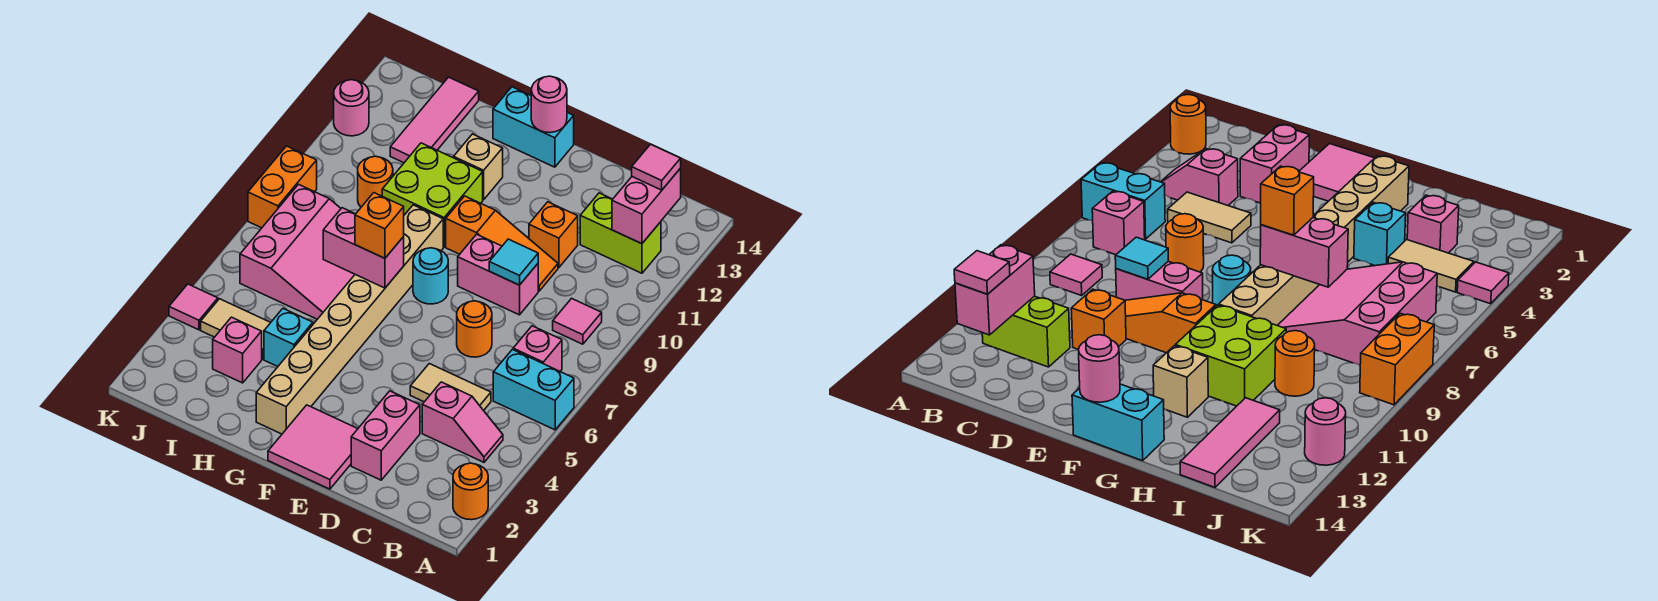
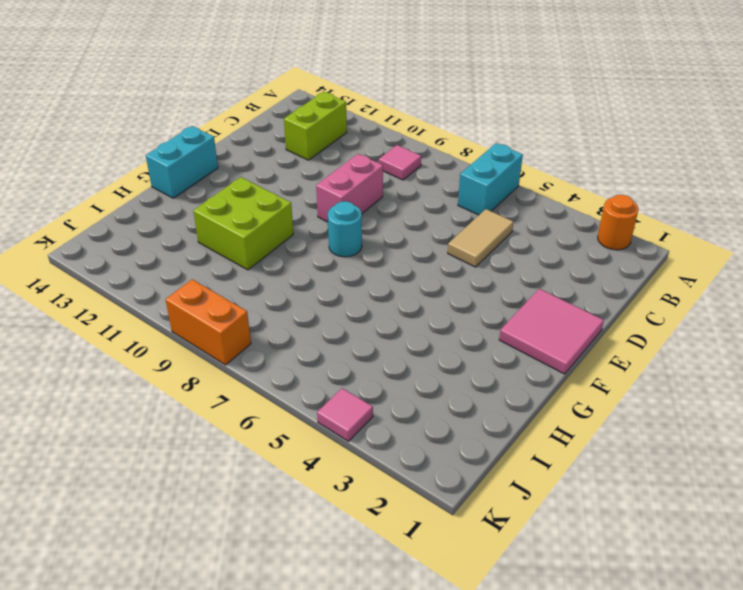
none -> pink slope B4:C4 level 1 top C
none -> pink brick B7 level 1
none -> pink brick D2:D3 level 1
none -> orange round brick D7 level 1

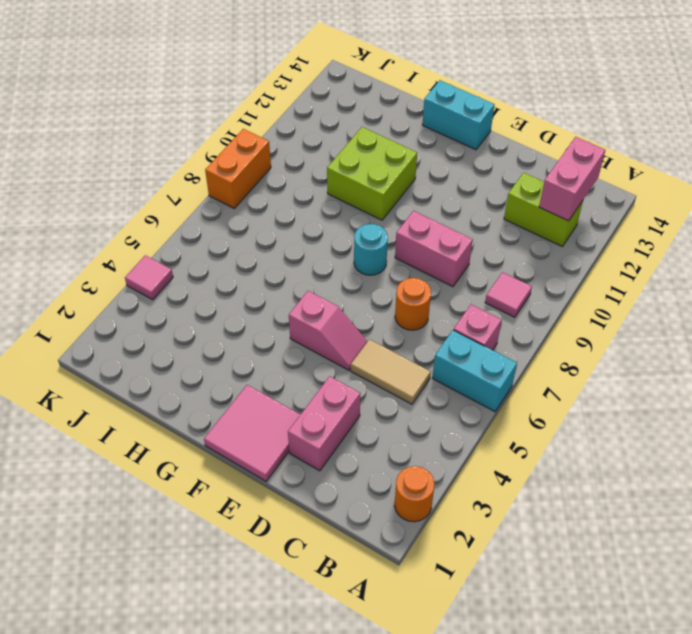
pink slope E5:F5 level 1 top F -> pink slope B4:C4 level 1 top C
none -> orange slope D10:F10 level 1 top F
none -> orange brick D11 level 1
none -> tan brick G2:G9 level 1
none -> tan brick G12 level 1

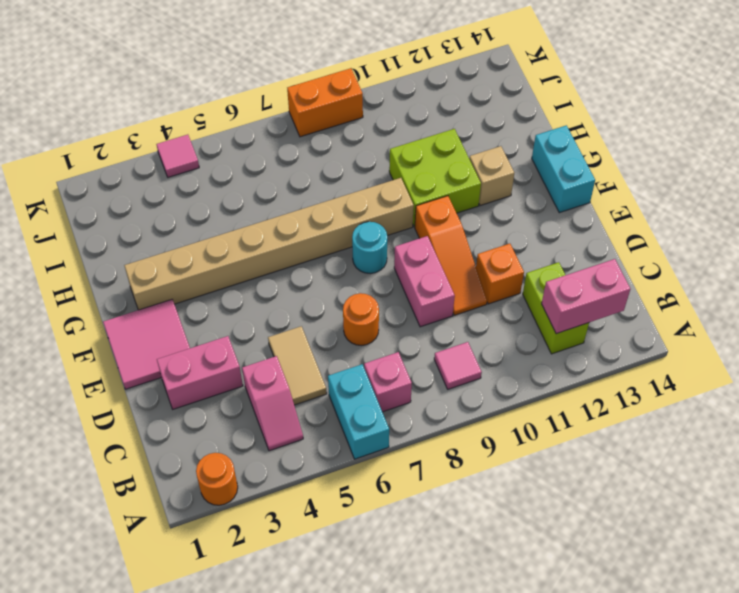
none -> cyan brick H4 level 1
none -> pink slope H6:J8 level 1 top J
none -> pink brick I3 level 1
none -> tan tile I4:J4 level 1

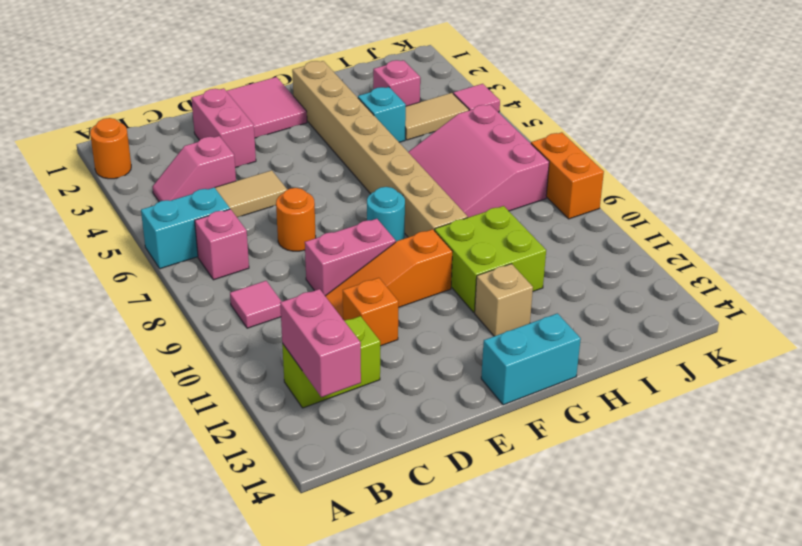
none -> orange round brick I10 level 1
none -> pink tile I12:I14 level 1
none -> pink round brick K12 level 1
none -> cyan tile D9 level 2

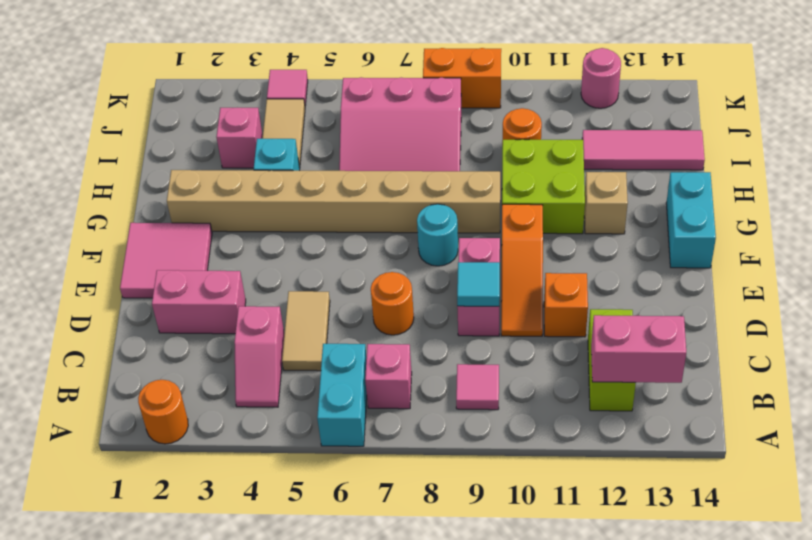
none -> pink round brick F14 level 2
none -> pink brick G7:H7 level 2
none -> pink tile B13 level 3
none -> orange brick G7 level 3

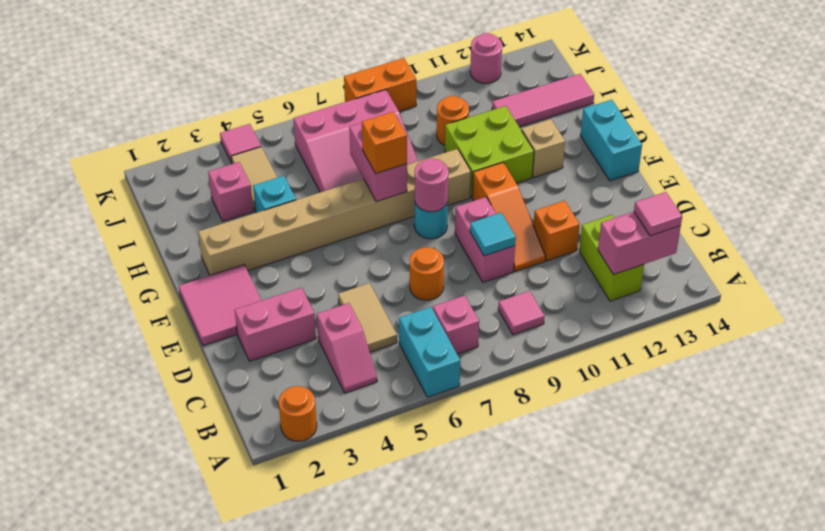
pink round brick F8 level 2 -> pink round brick F14 level 2

